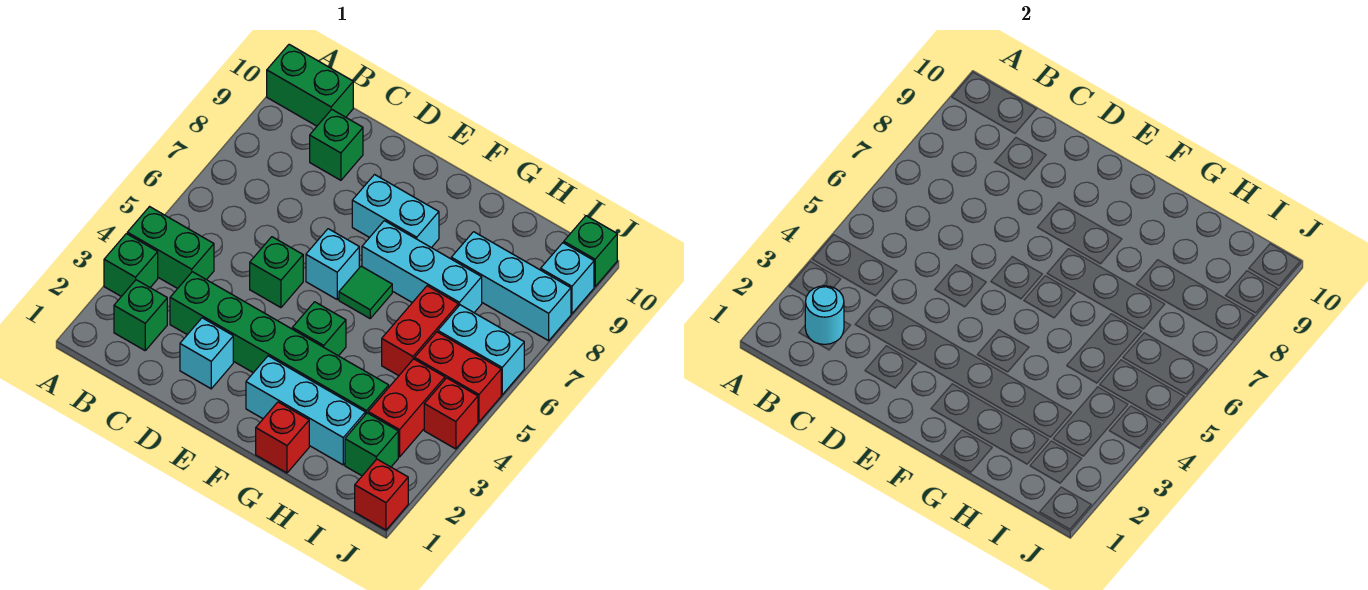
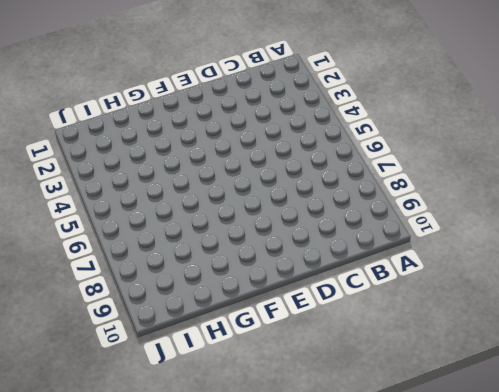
none -> green brick A3 level 1
none -> green brick A4:B4 level 1
none -> green brick A10:B10 level 1

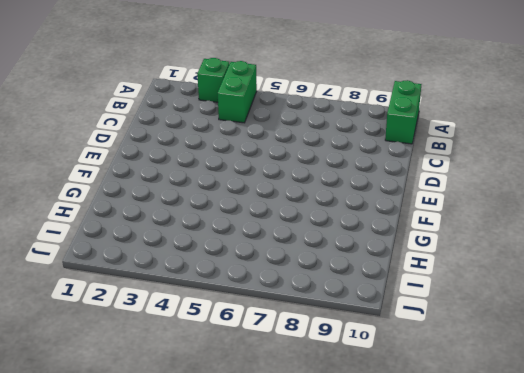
none -> green brick B2 level 1
none -> green brick C3:H3 level 1
none -> green brick C9 level 1

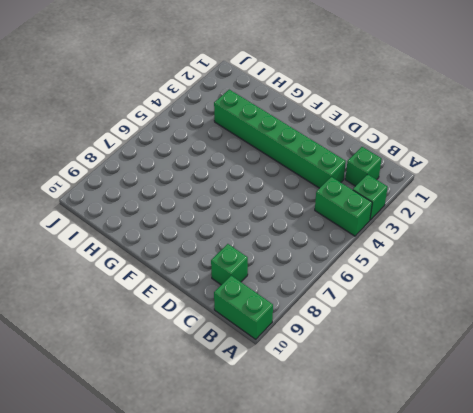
none -> cyan brick D2 level 1
none -> green brick D5 level 1
none -> cyan brick E6 level 1

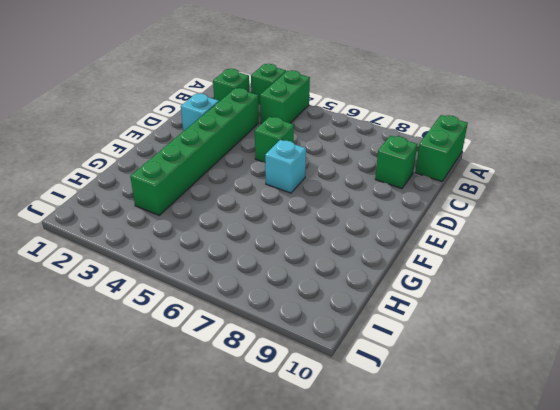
none -> cyan brick E8:F8 level 1
none -> cyan brick F2:H2 level 1
none -> green brick F4 level 1

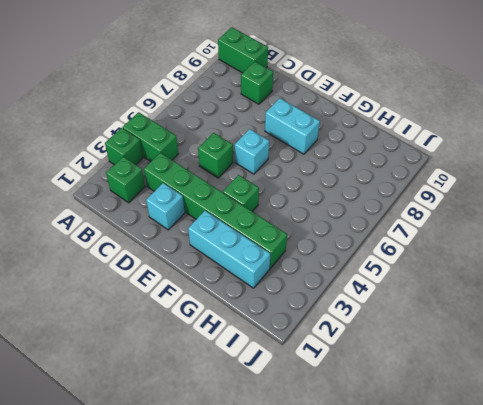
none -> green tile F6 level 1
none -> cyan brick F7:H7 level 1
none -> red brick G1 level 1

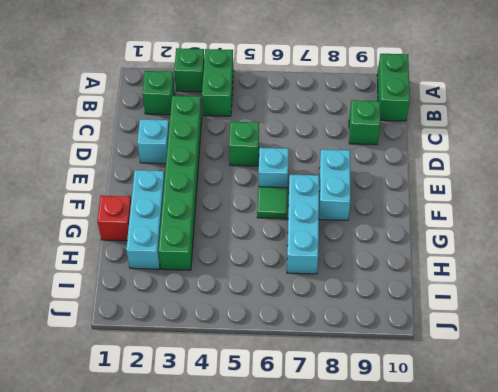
none -> green brick F4 level 1
none -> red brick H5:H6 level 1
none -> cyan brick H8:J8 level 1

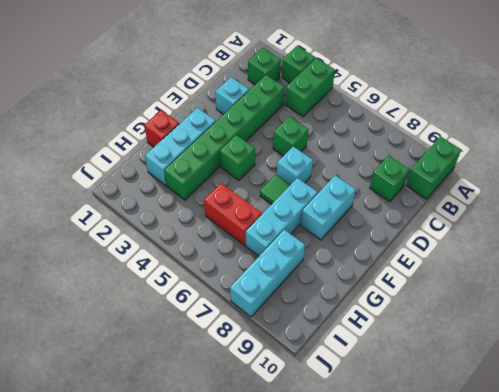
none -> green brick I2 level 1
none -> red brick I3:I4 level 1
none -> red brick I5:J5 level 1

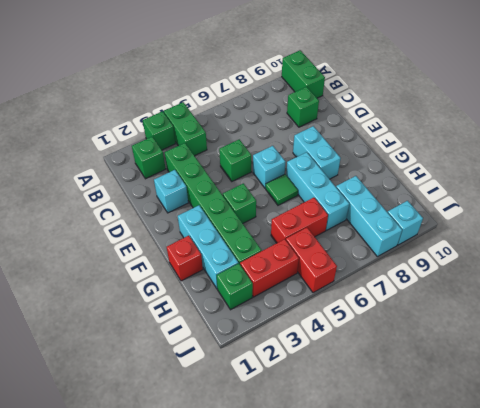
none -> cyan brick I6:J6 level 1
none -> red brick J1 level 1
none -> red brick J4 level 1

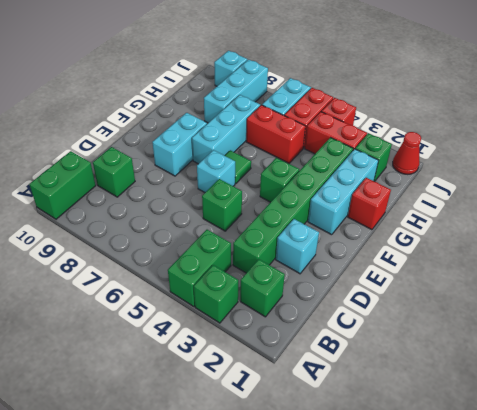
red cone J1 level 1 -> red brick J1 level 1
none -> green brick J10 level 1
none -> cyan round brick B2 level 2

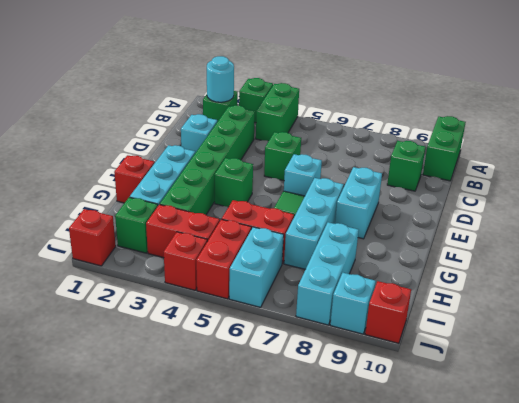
red brick J10 level 1 -> green brick J10 level 1

